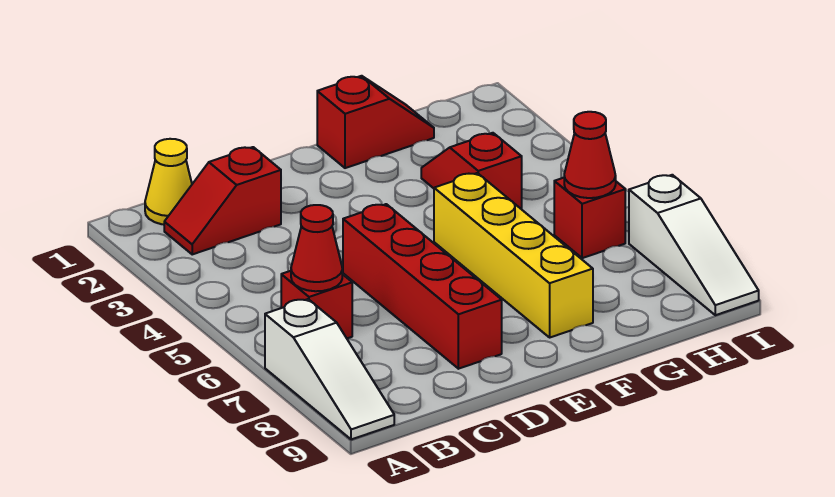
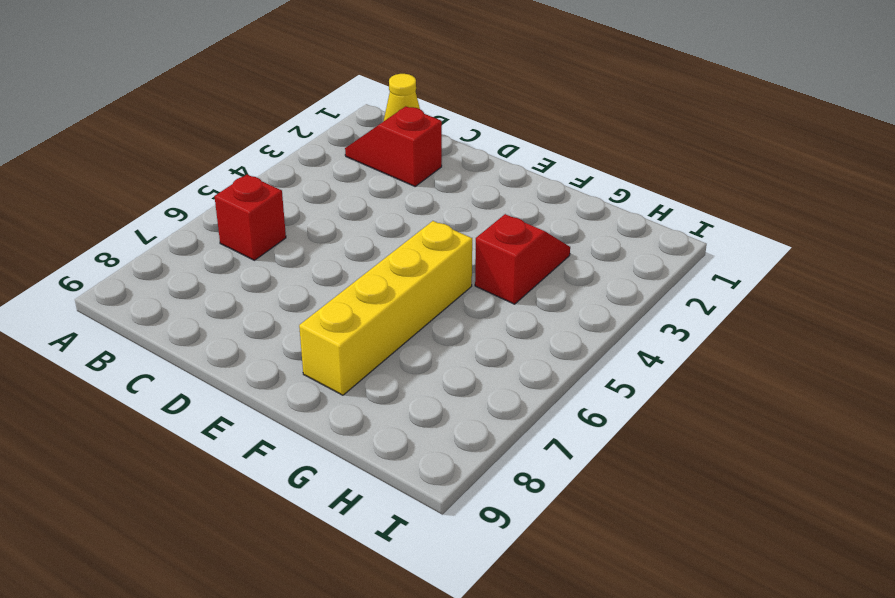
none -> white slope A7:A9 level 1 top 7
none -> red brick D5:D8 level 1
none -> red slope F1:G1 level 1 top F

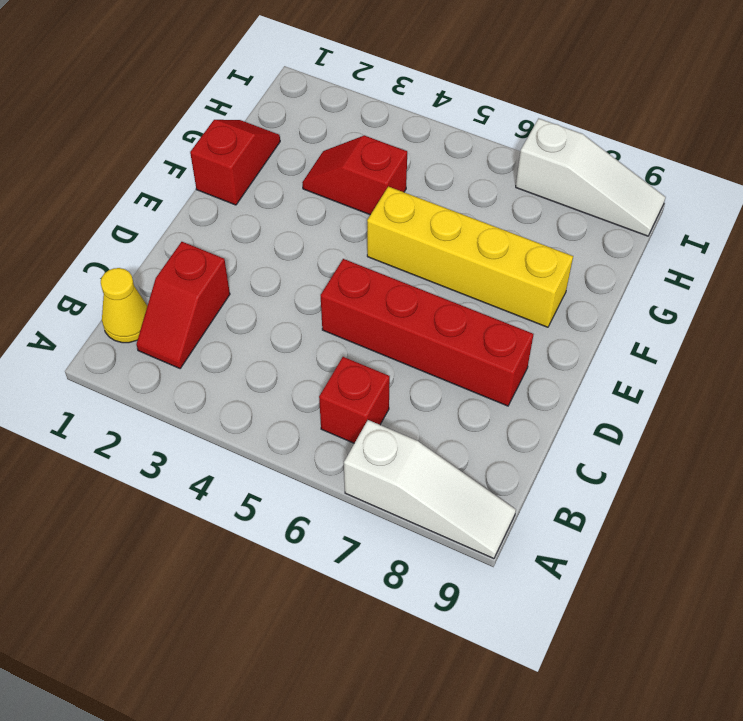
none -> red brick H6 level 1
none -> red cone B6 level 2
none -> red cone H6 level 2

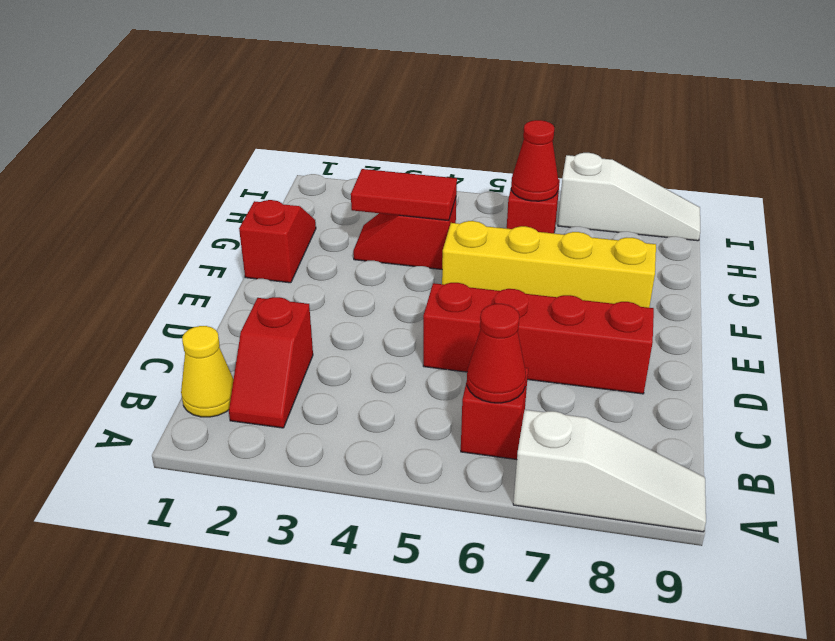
red tile G3:G4 level 2 -> none

